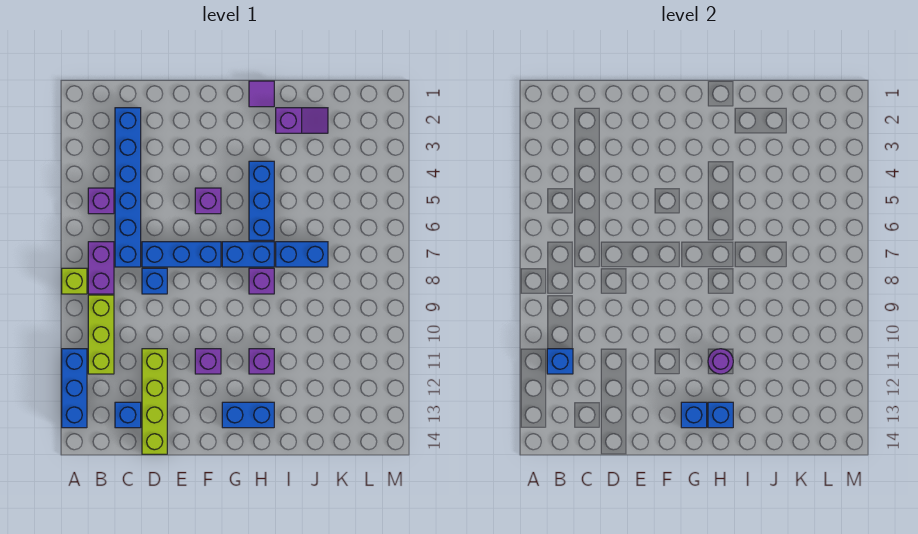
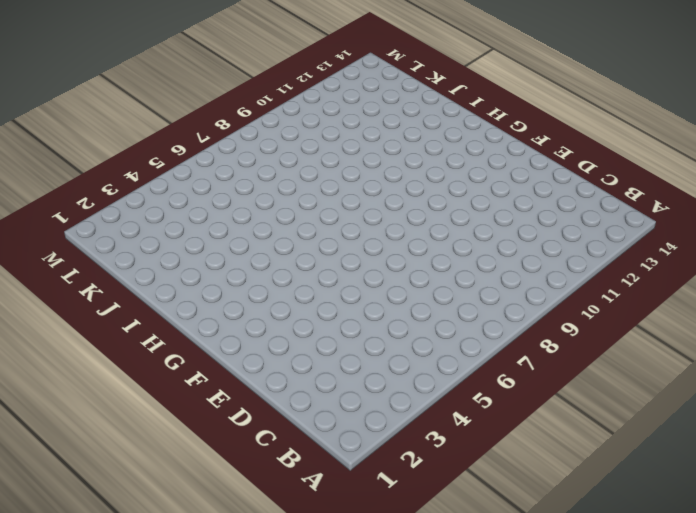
none -> lime brick A8 level 1
none -> blue brick A11:A13 level 1
none -> purple brick B5 level 1

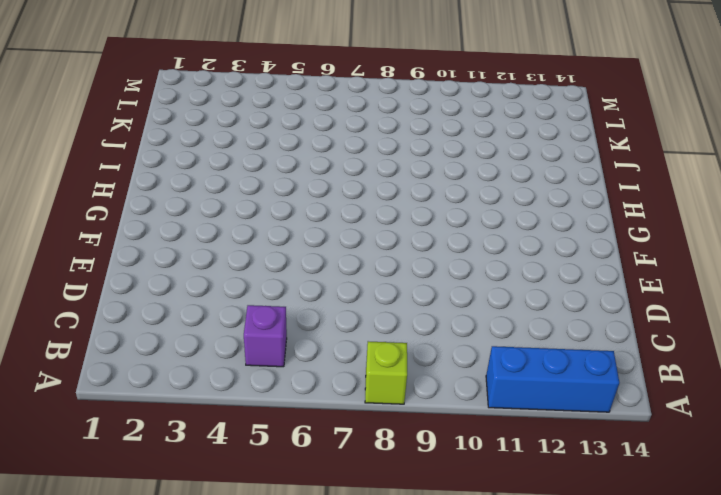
none -> purple brick B7:B8 level 1
none -> lime brick B9:B11 level 1
none -> blue brick C2:C7 level 1

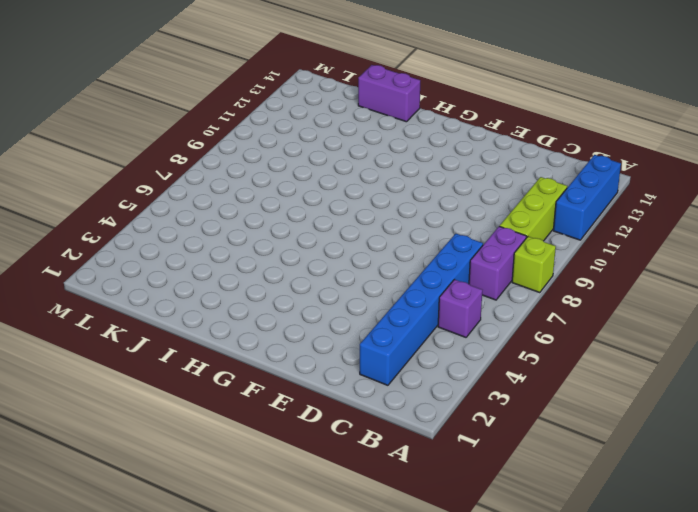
purple brick I14:J14 level 1 -> none
none -> blue brick C13 level 1
none -> blue brick D7:F7 level 1
none -> blue brick D8 level 1

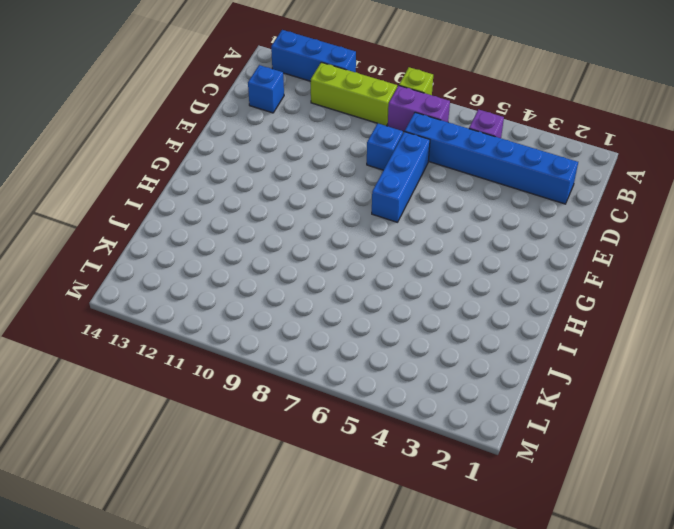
none -> lime brick D11:D14 level 1
none -> purple brick F5 level 1
none -> purple brick F11 level 1

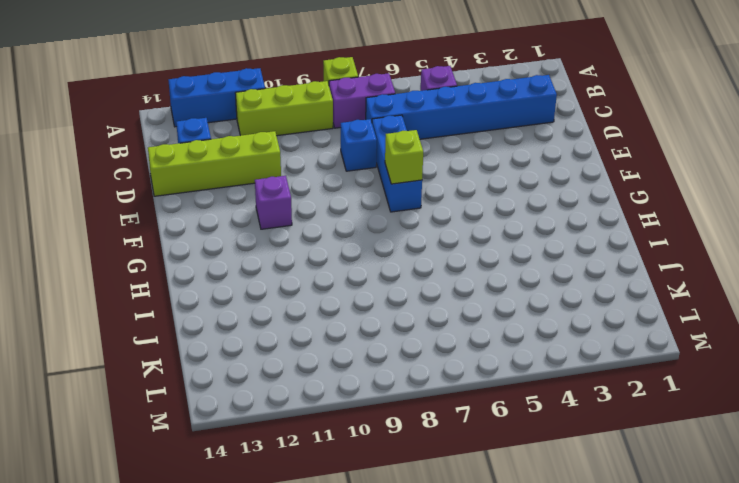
lime brick F7 level 2 -> none
none -> purple brick F5 level 1
none -> blue brick G7:H7 level 1
none -> blue brick G13:H13 level 1

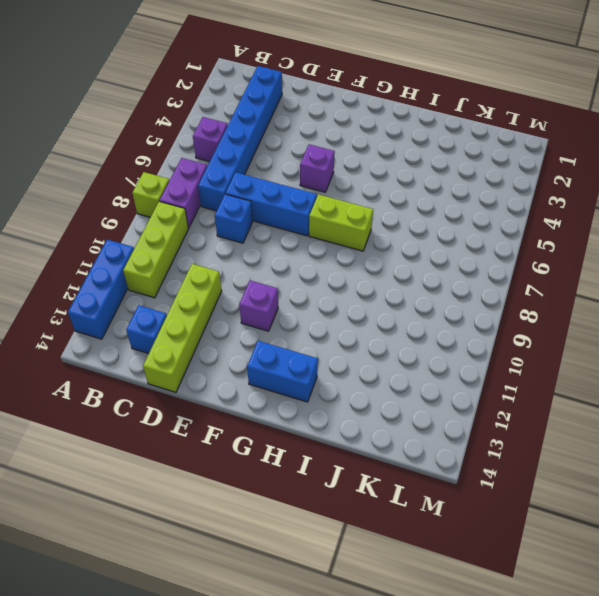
lime brick G7:H7 level 1 -> blue brick G7:H7 level 1
none -> purple tile H1 level 1
none -> blue brick H4:H6 level 1
none -> purple brick H8 level 1

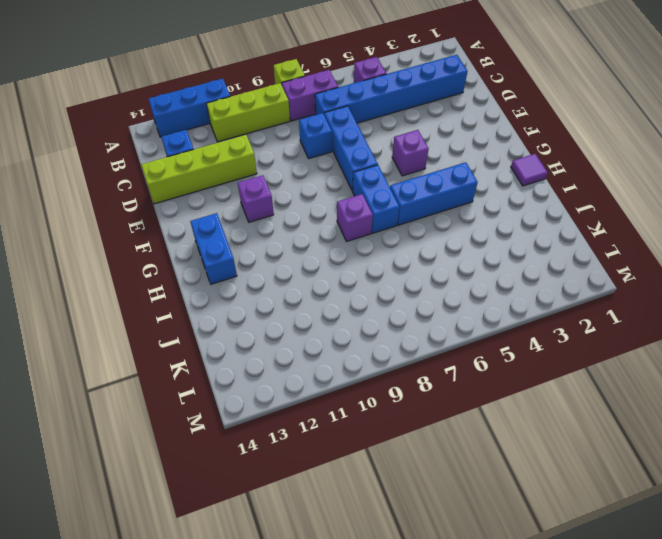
none -> purple brick H11 level 1
none -> purple slope I2:J2 level 1 top I
none -> blue brick I7:J7 level 1

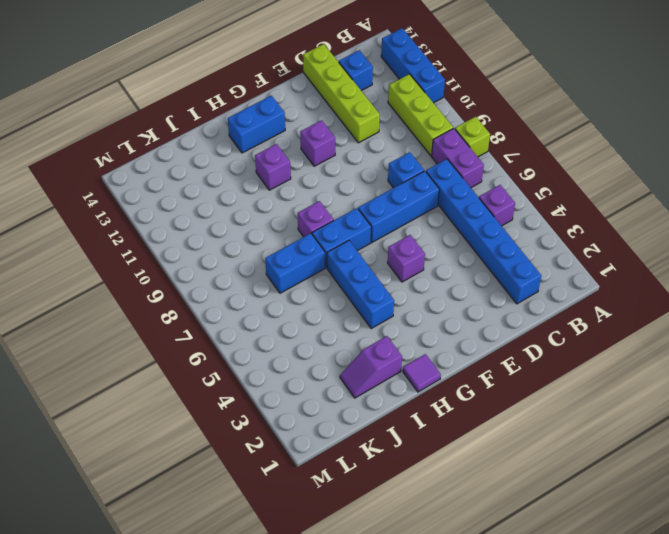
none -> blue brick B11 level 2
none -> blue brick G13 level 2
none -> purple round brick H11 level 2

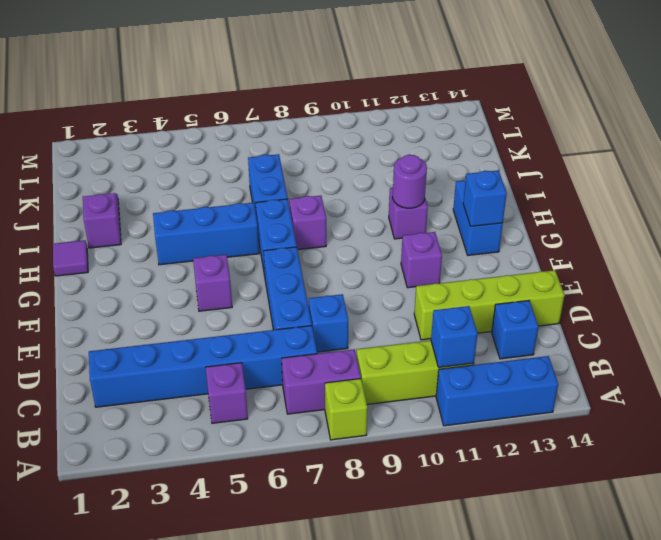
none -> blue brick H13 level 2

